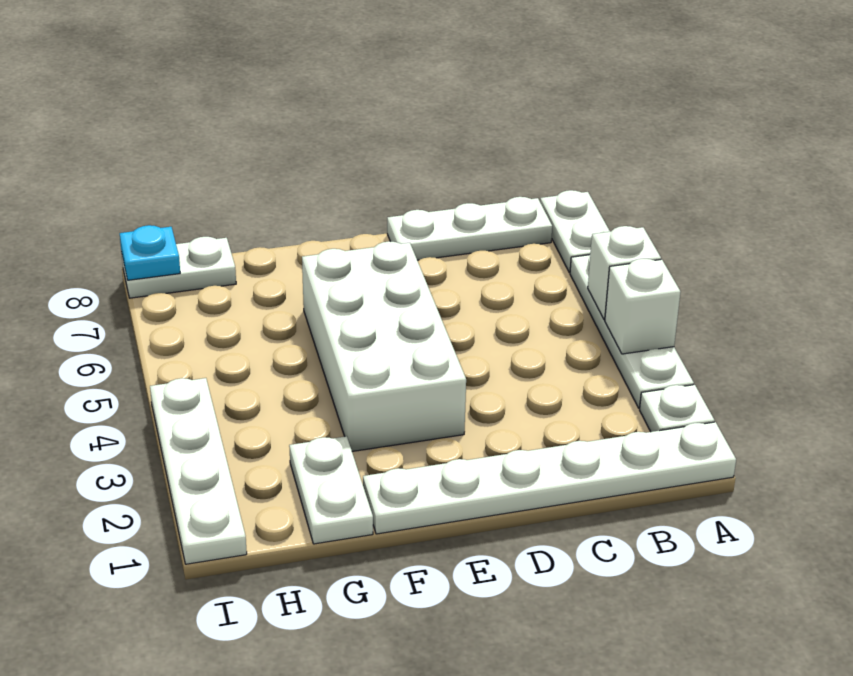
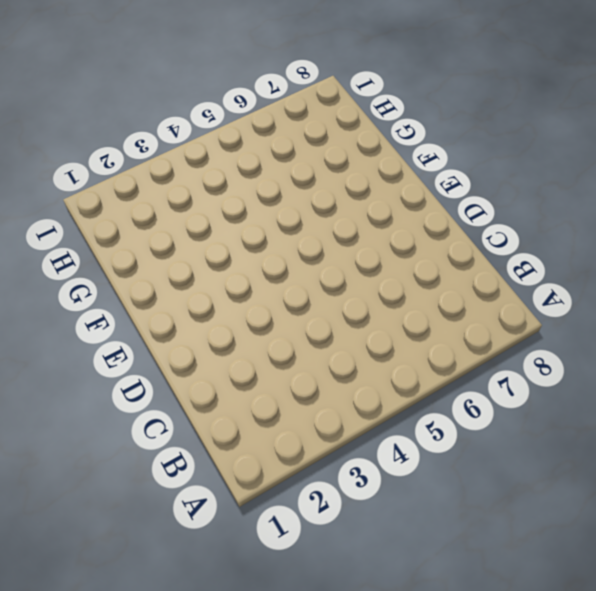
none -> white plate A1:F1 level 1
none -> white plate A2 level 1
none -> white plate A3:A6 level 1

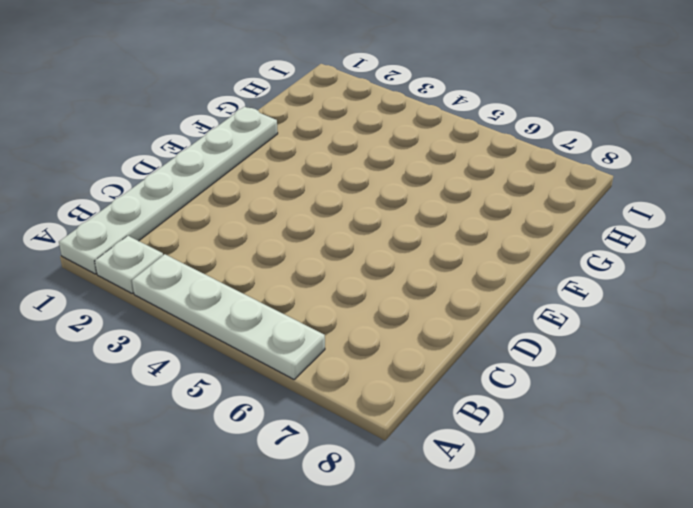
none -> white plate A7:A8 level 1
none -> white plate B8:D8 level 1
none -> white brick E3:F6 level 1

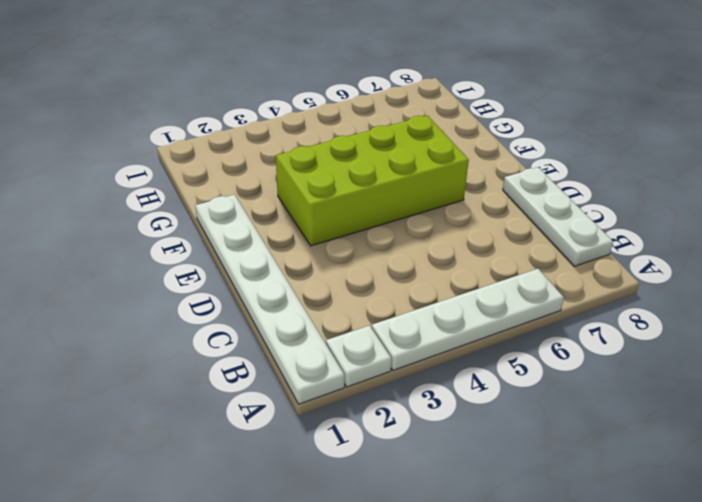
lime brick E3:F6 level 1 -> white brick E3:F6 level 1
none -> white plate A7:A8 level 1
none -> white plate G1:G2 level 1
none -> white plate H8:I8 level 1

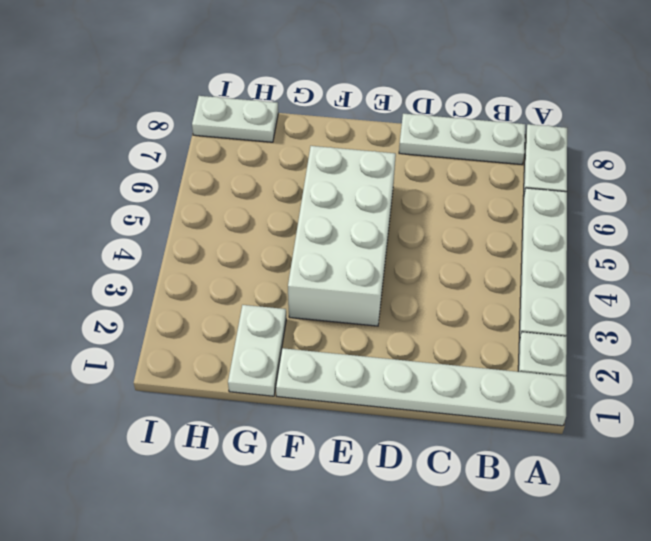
none -> white plate I1:I4 level 1
none -> white brick A4 level 2
none -> white brick A5 level 2

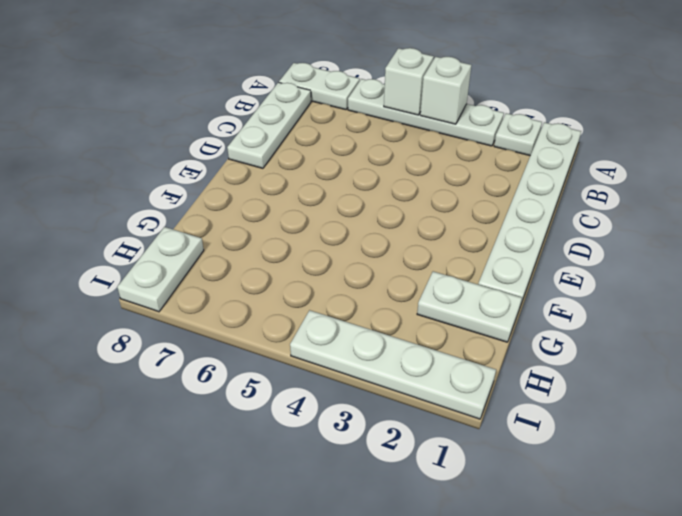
none -> white brick E3:F6 level 1
none -> cyan plate I8 level 2

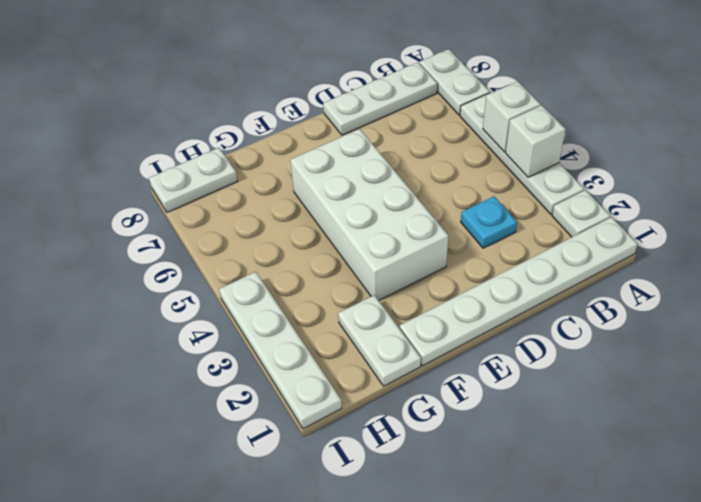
cyan plate C3 level 1 -> cyan plate I8 level 2

